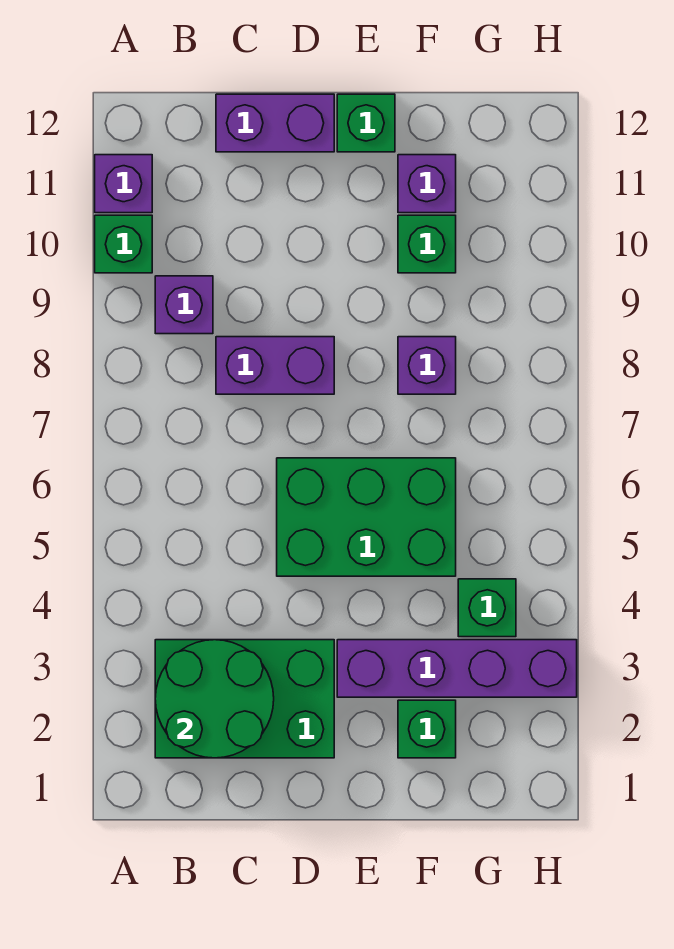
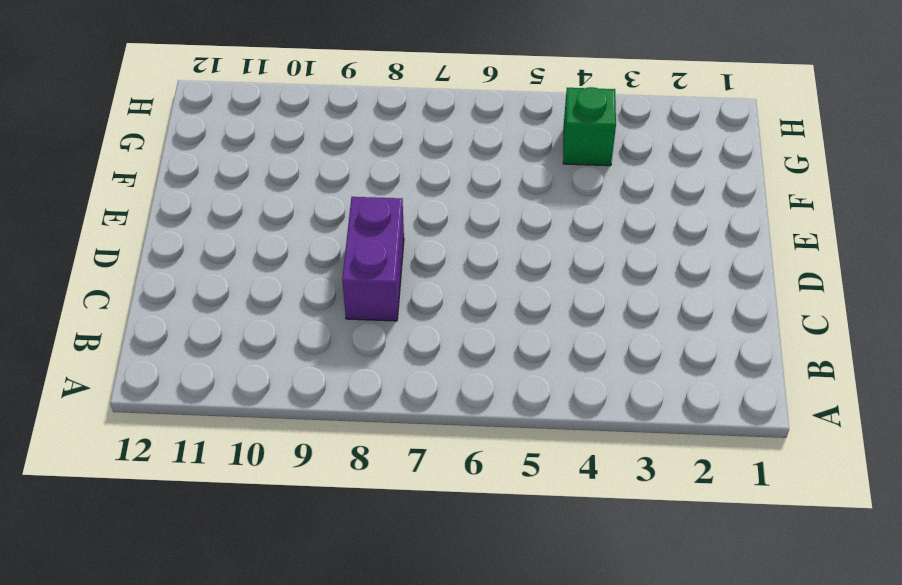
none -> green brick A10 level 1
none -> purple brick A11 level 1
none -> green brick B2:D3 level 1

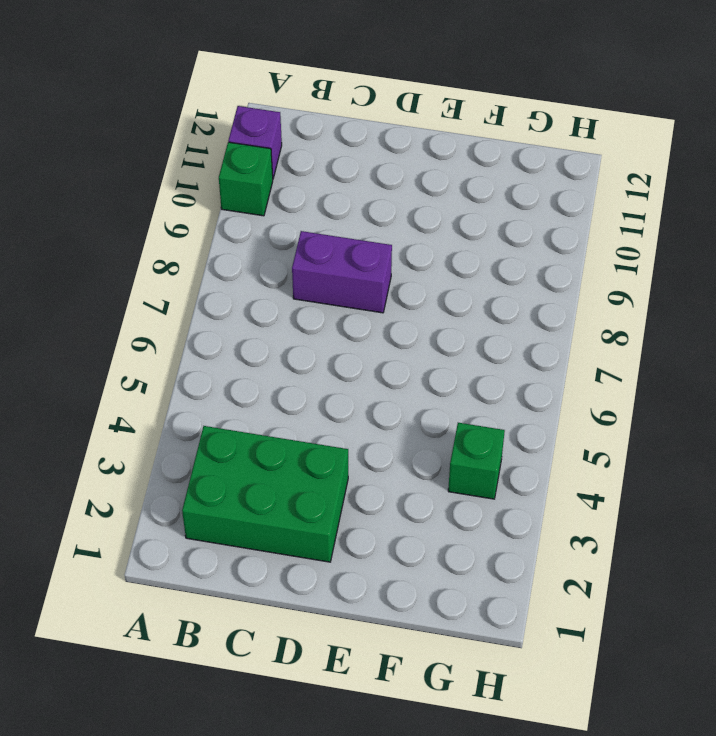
none -> purple brick B9 level 1
none -> purple brick C12:D12 level 1
none -> green brick D5:F6 level 1

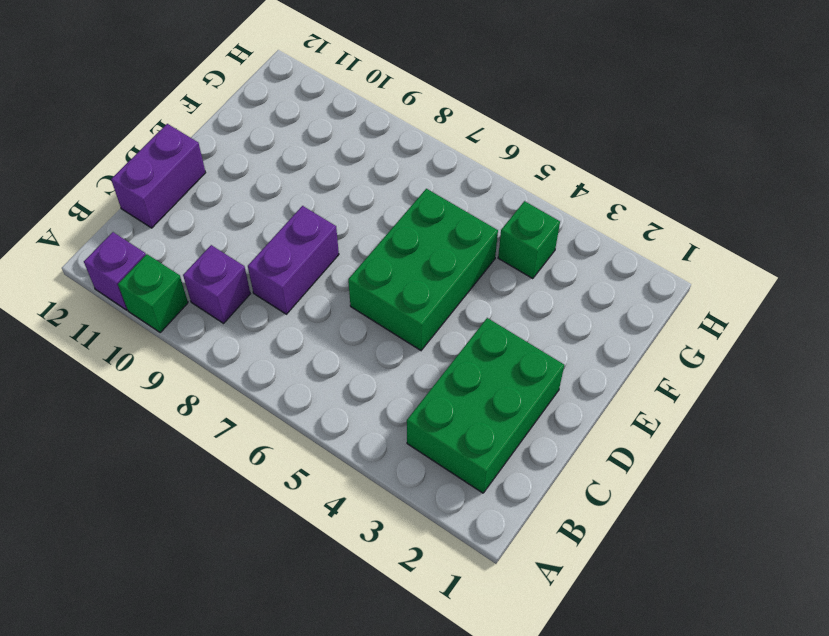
none -> purple brick E3:H3 level 1
none -> green brick E12 level 1
none -> green brick F2 level 1

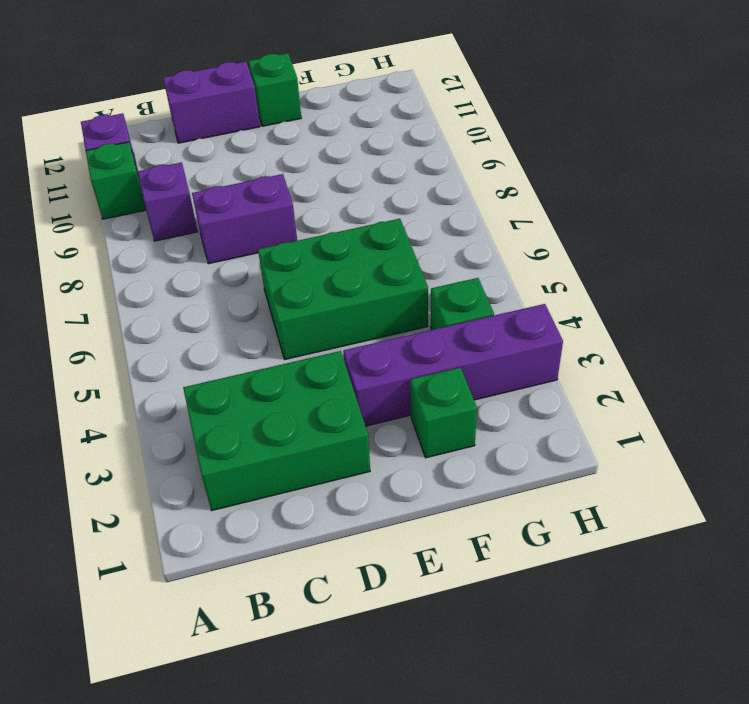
none -> purple brick F8 level 1
none -> green brick F10 level 1
none -> purple brick F11 level 1

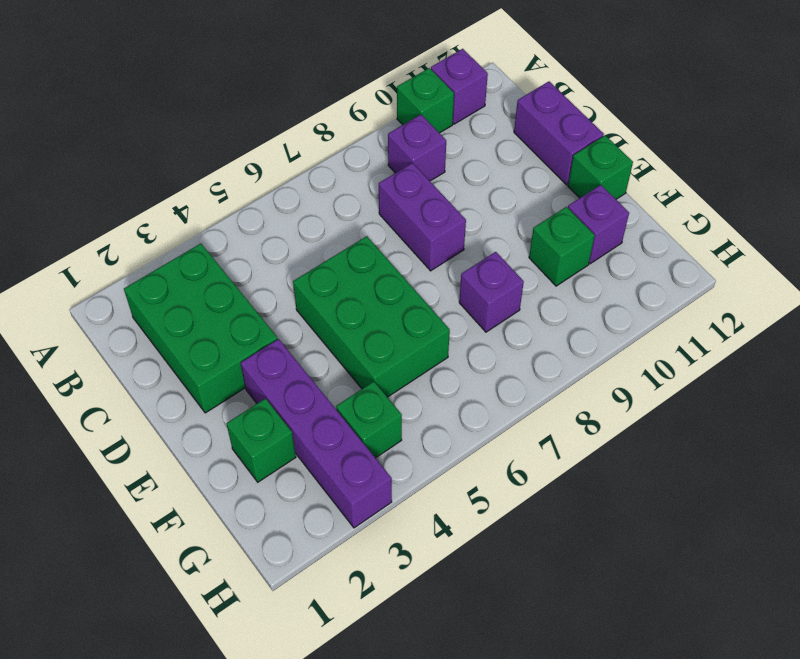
none -> green round brick B2:C3 level 2

